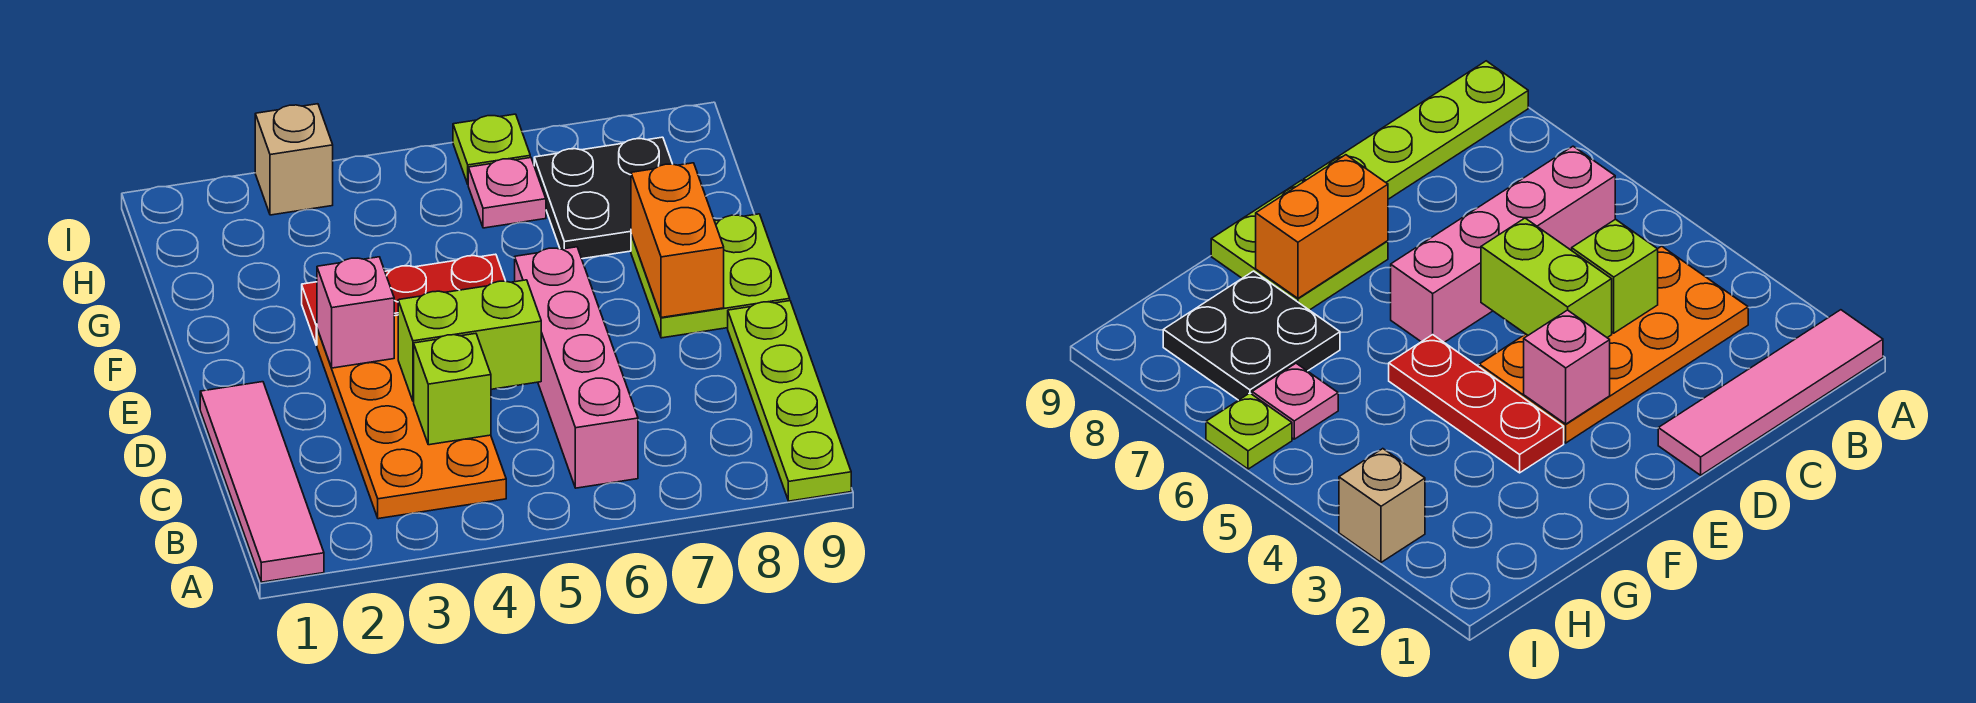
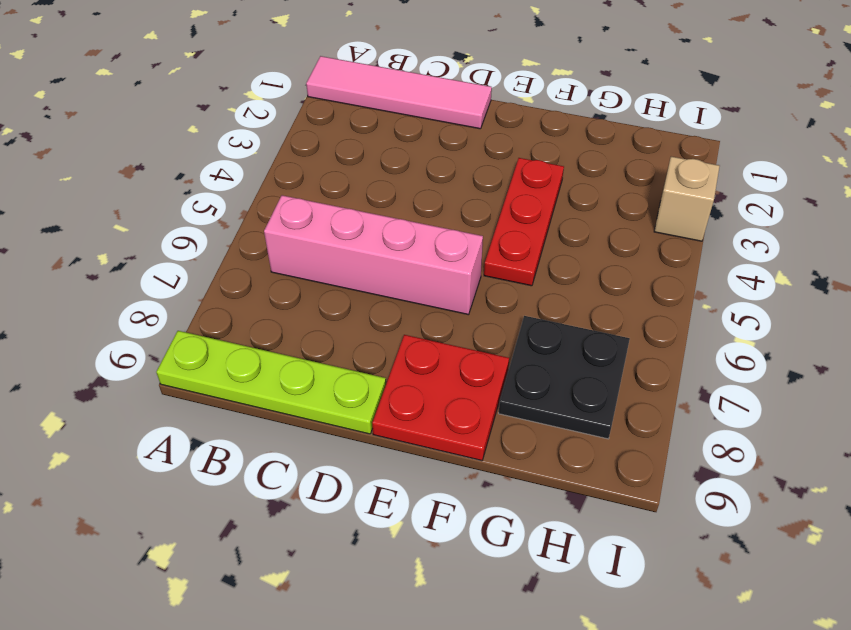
red plate E8:F9 level 1 -> lime plate E8:F9 level 1
none -> orange plate B3:E4 level 1
none -> pink plate H6 level 1
none -> lime plate I6 level 1

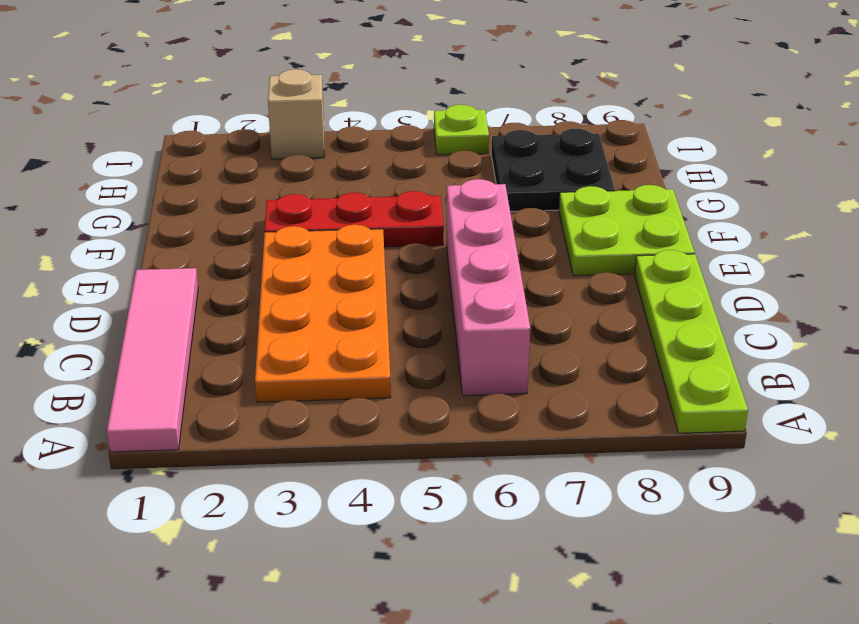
none -> pink plate H6 level 1
none -> lime brick C4 level 2
none -> lime brick D4:D5 level 2

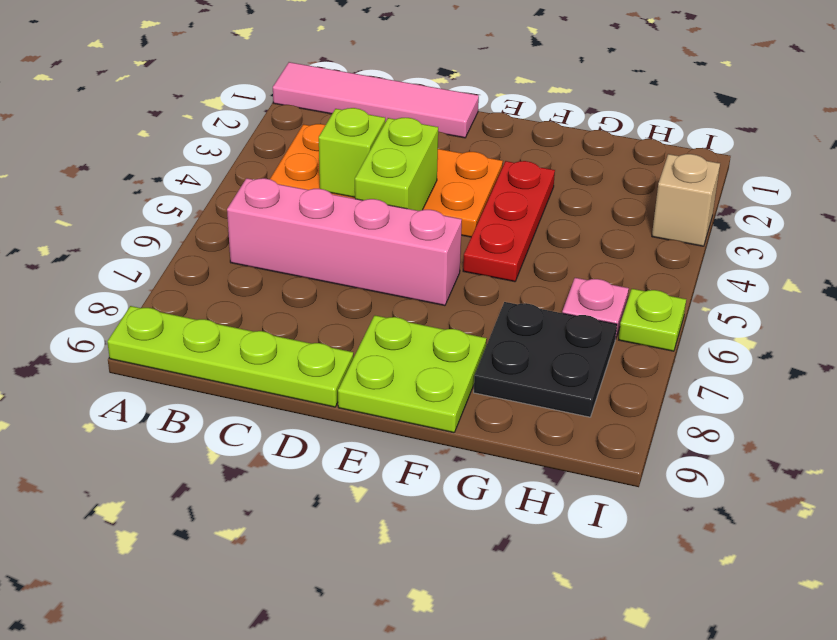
none -> pink brick E3 level 2
none -> orange brick E8:F8 level 2

